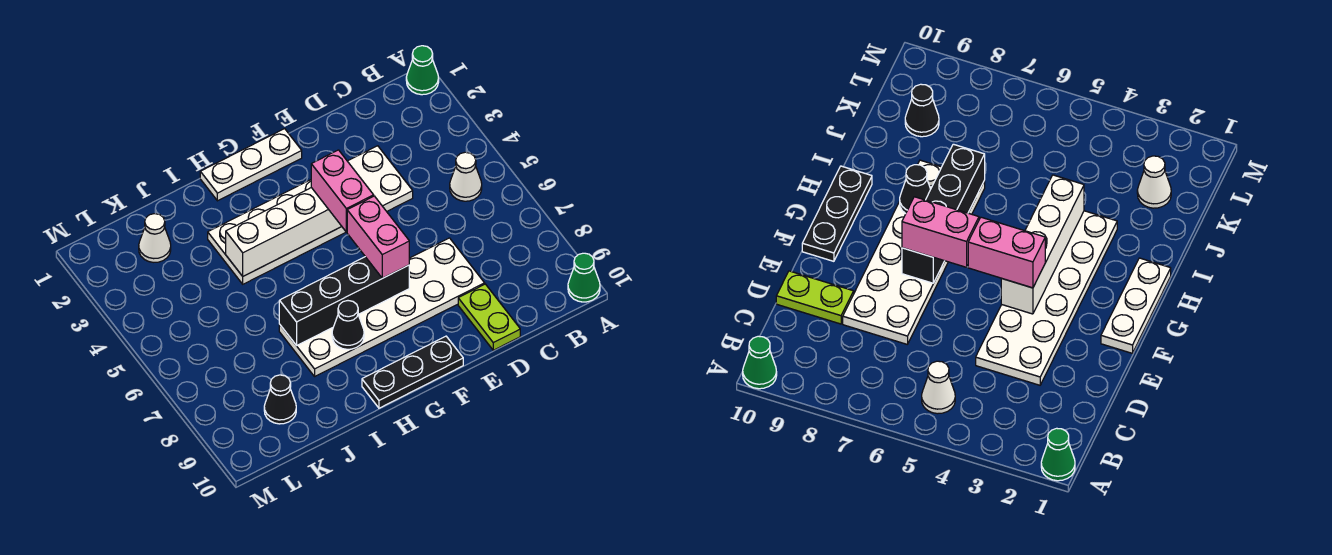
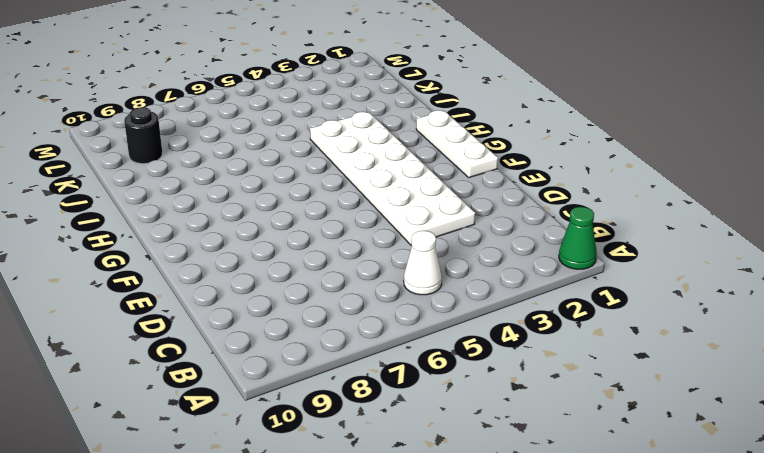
black round brick K9 level 1 -> black cone K9 level 1
none -> green cone A10 level 1
none -> white plate D7:I8 level 1
none -> lime plate D9:D10 level 1

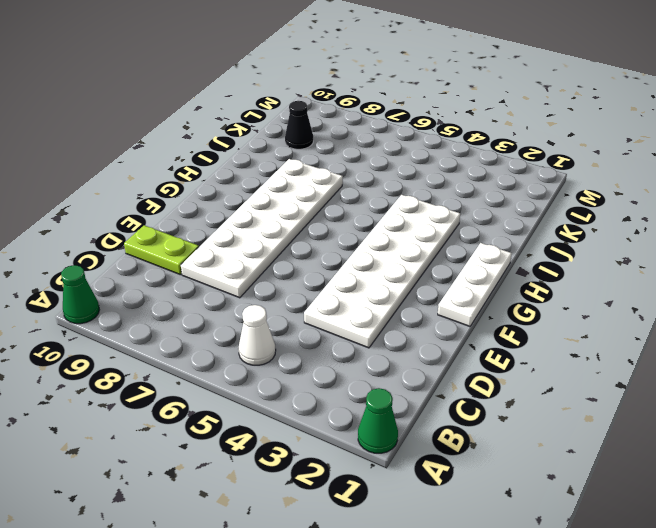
none -> black plate F10:H10 level 1
none -> white cone K2 level 1
none -> white brick F4:I4 level 2

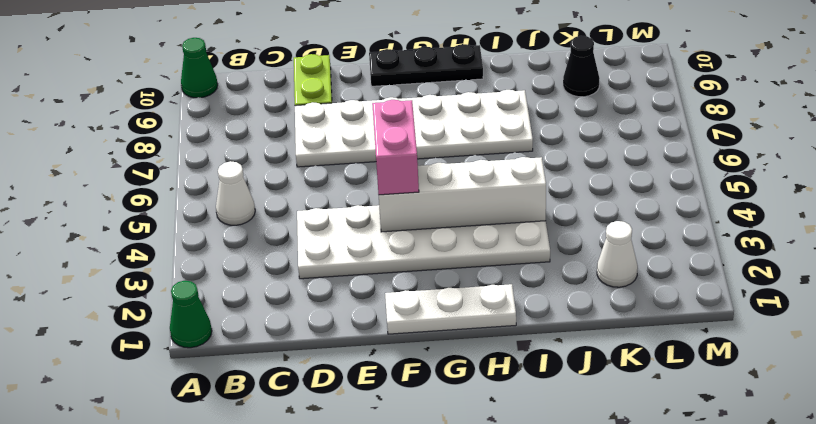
none -> black brick F7:I7 level 2
none -> black cone H8 level 2
none -> pink brick F6:F7 level 3

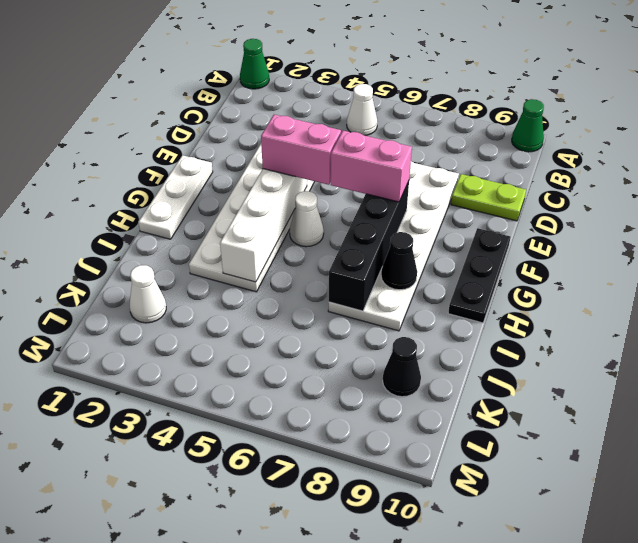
white cone G5 level 1 -> none

